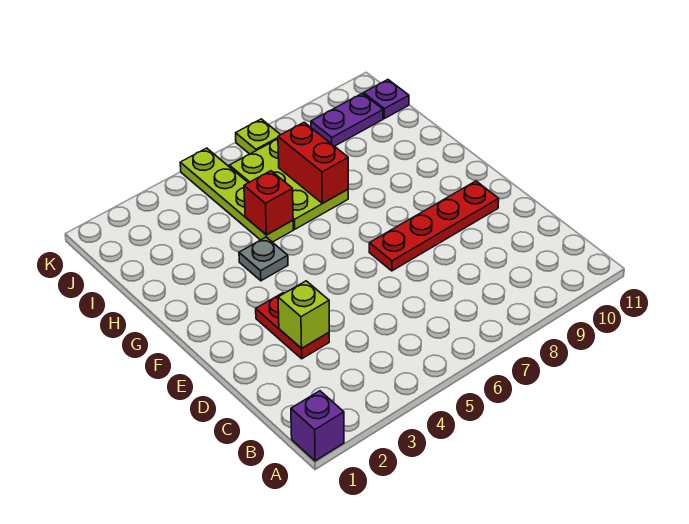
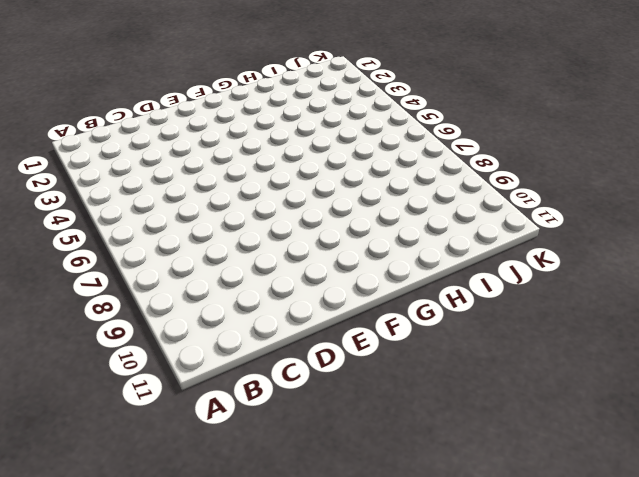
none -> purple brick A1 level 1
none -> red plate D3:E3 level 1
none -> red plate E7:E10 level 1

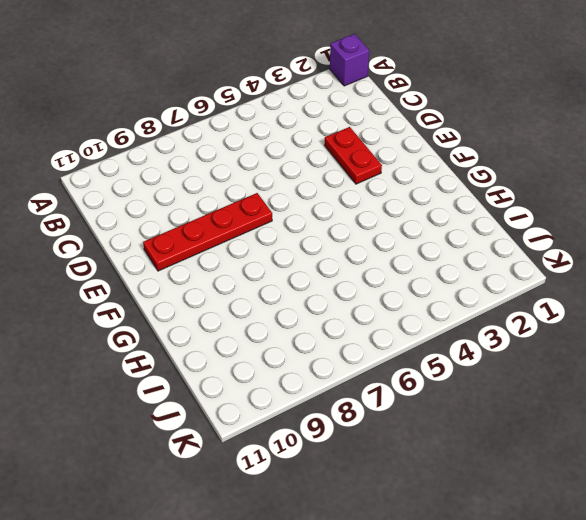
none -> grey plate G4 level 1
none -> lime plate H5:K5 level 1
none -> lime plate H6:J7 level 1

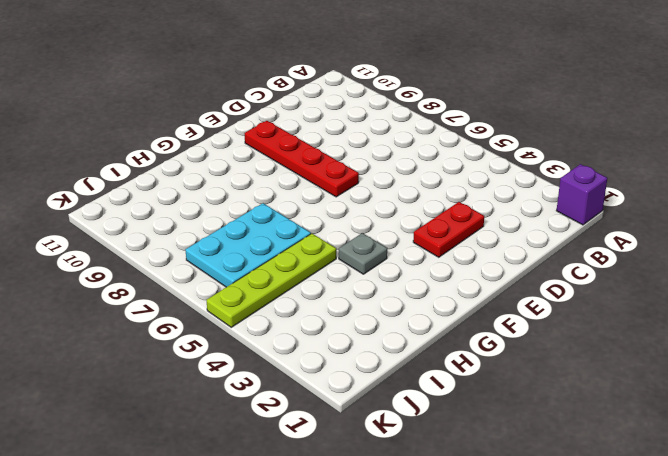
cyan plate H6:J7 level 1 -> lime plate H6:J7 level 1
none -> purple plate J9:J10 level 1
none -> purple plate J11 level 1
none -> lime plate K7 level 1

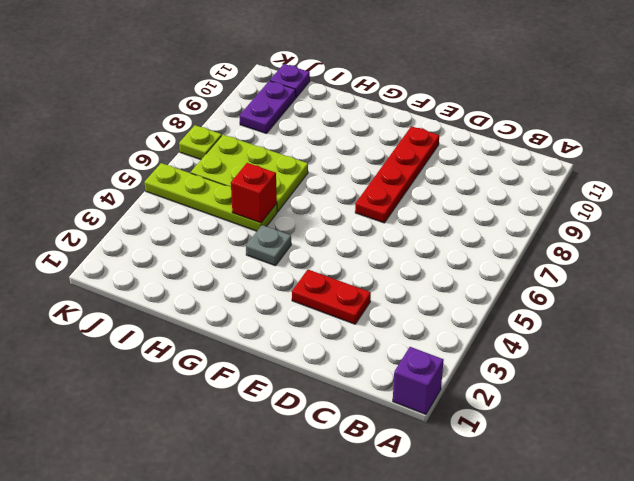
none -> lime brick D3 level 2
none -> red brick H7:I7 level 2

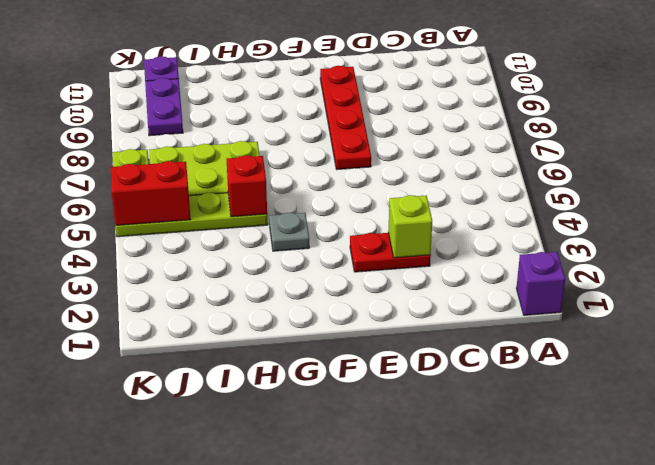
red brick J5:K5 level 2 -> red brick H7:I7 level 2

